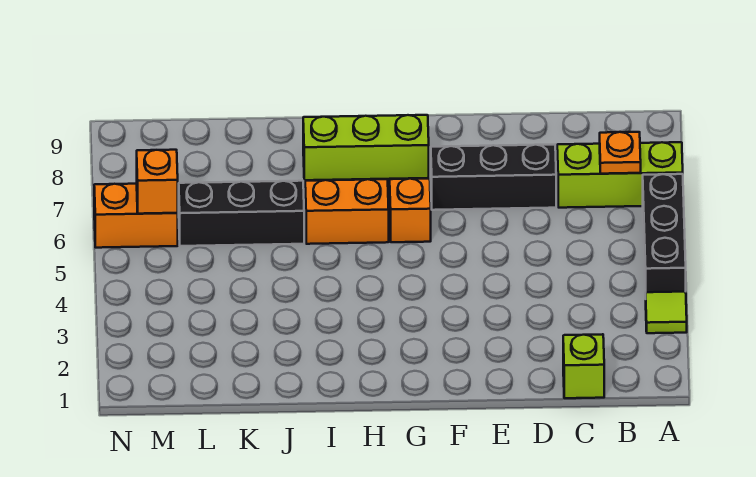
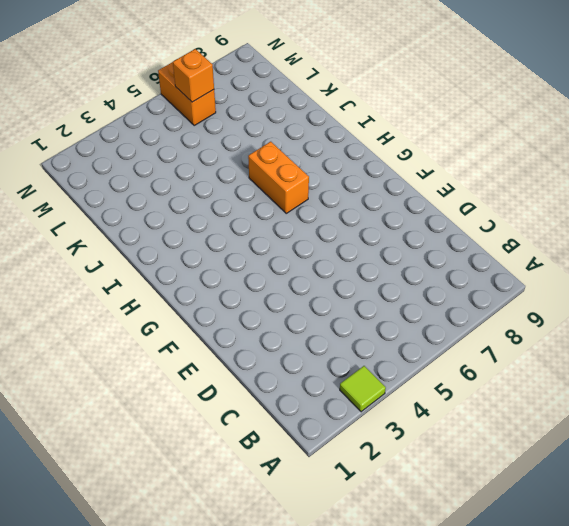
none -> black brick A4:A6 level 1
none -> lime brick A7:C7 level 1
none -> lime brick C1 level 1

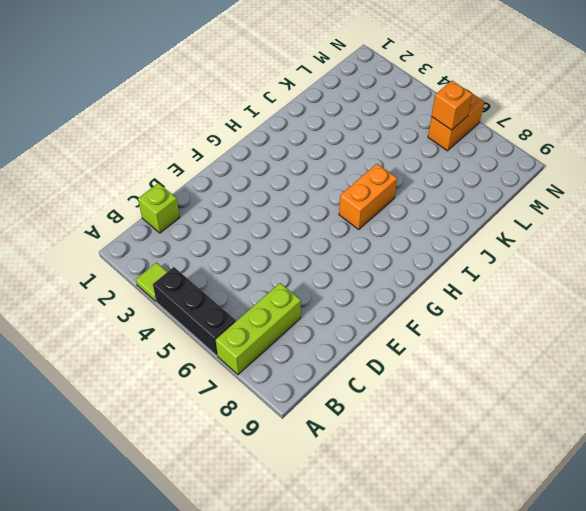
none -> black brick D7:F7 level 1
none -> orange brick G6 level 1
none -> lime brick G8:I8 level 1

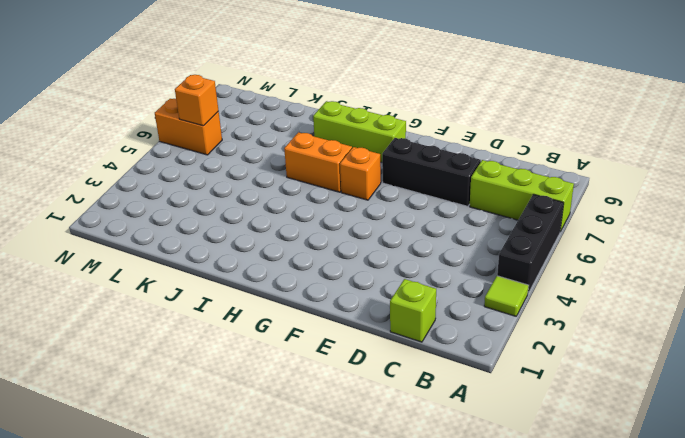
none -> black brick J6:L6 level 1
none -> orange plate B7 level 2

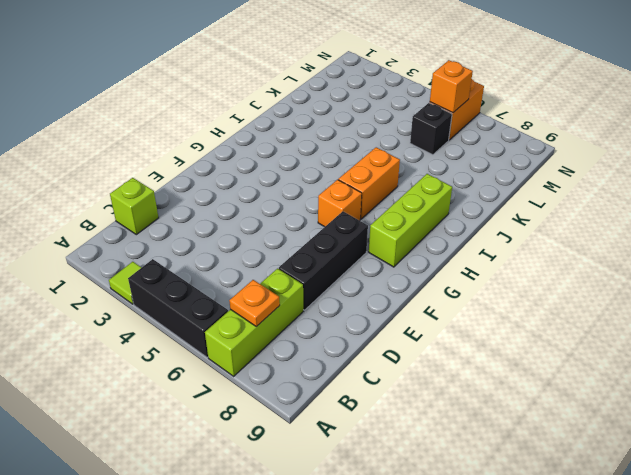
black brick L6 level 1 -> black brick J6:L6 level 1

